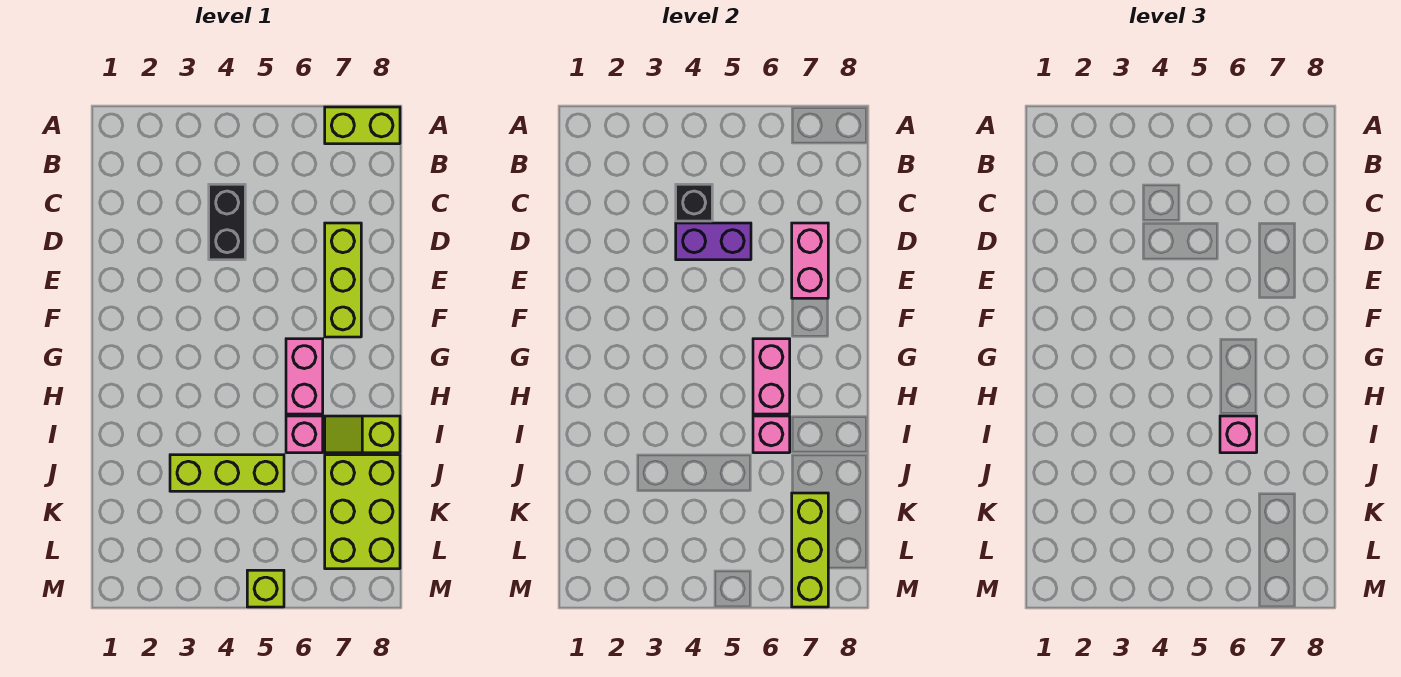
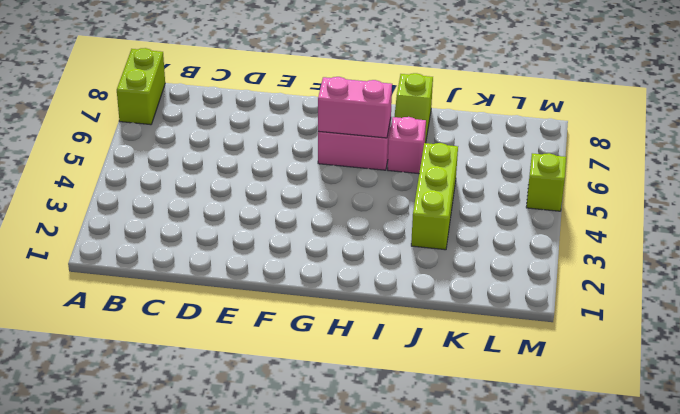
none -> black brick C4:D4 level 1
none -> lime brick D7:F7 level 1
none -> lime brick J7:L8 level 1

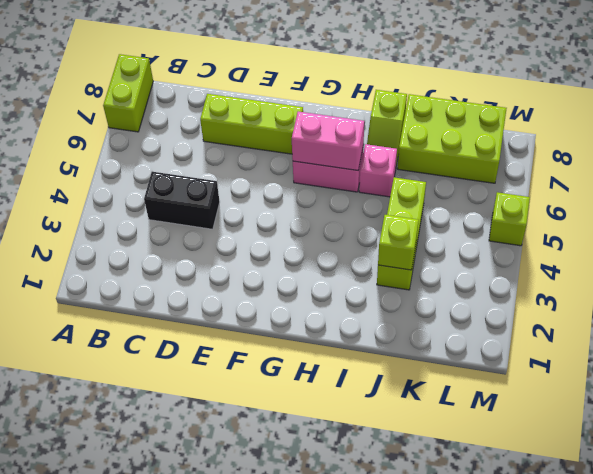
lime brick J3 level 2 -> none
none -> black brick C4 level 2
none -> purple brick D4:D5 level 2
none -> pink brick D7:E7 level 2

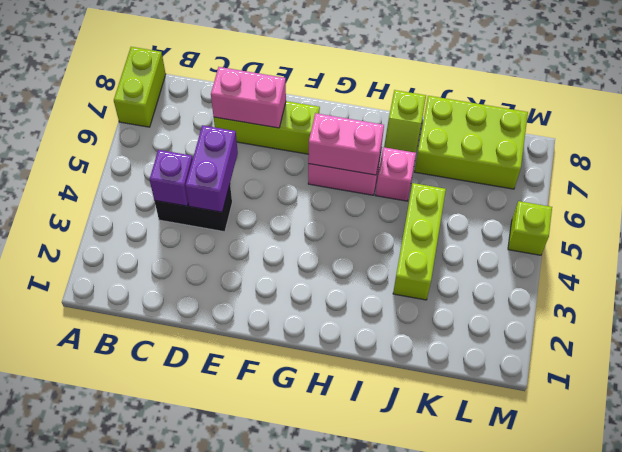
purple brick C4 level 2 -> black brick C4 level 2
none -> pink brick I6 level 2
none -> lime brick K7:M7 level 2
none -> pink brick I6 level 3

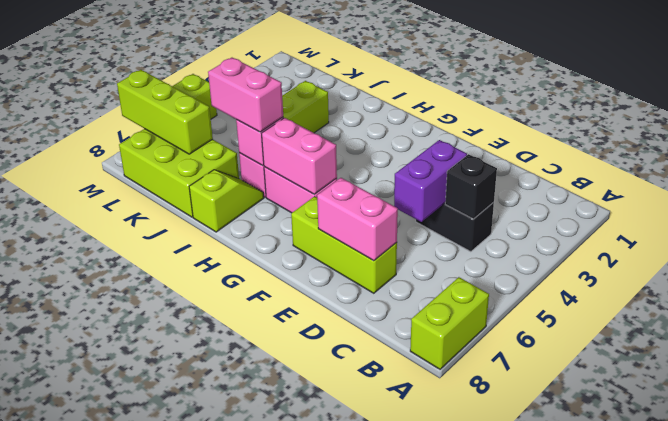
pink brick I6:J6 level 3 -> pink brick I6 level 3

